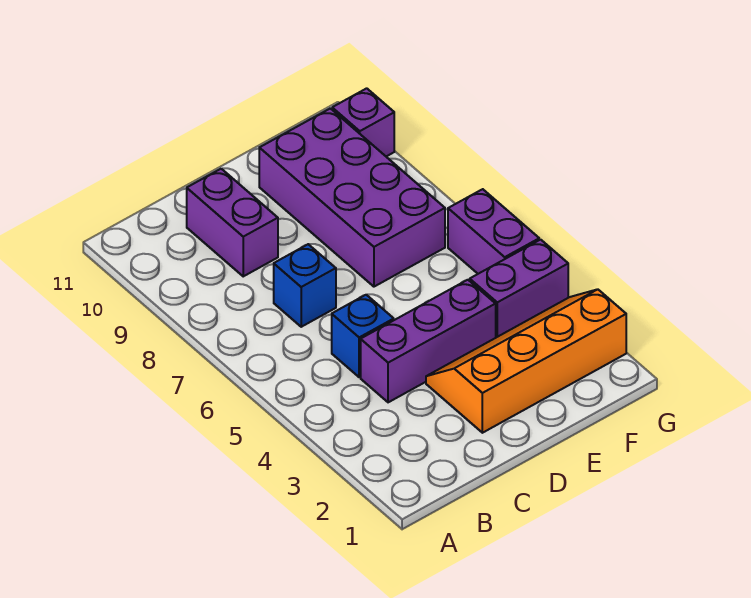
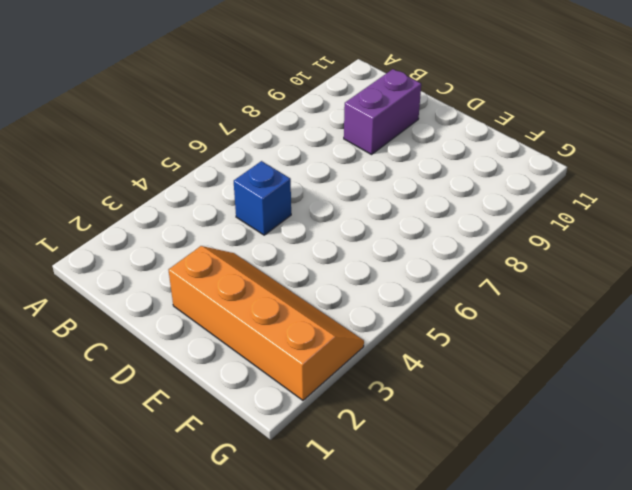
none -> purple brick C4:E4 level 1
none -> blue brick C7 level 1

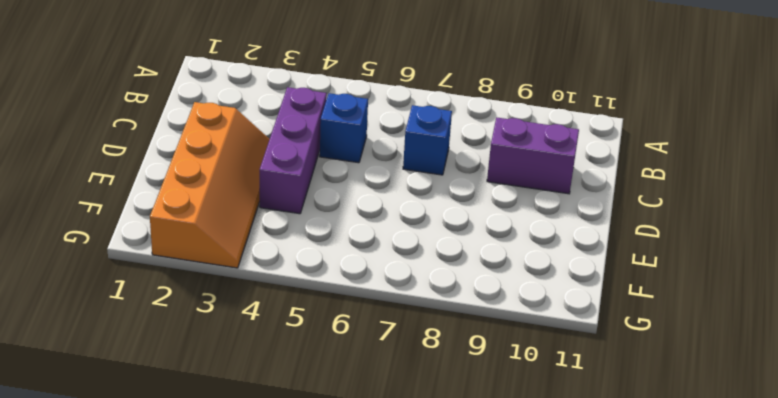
none -> purple brick E7:F10 level 1
none -> purple brick F4:G4 level 1

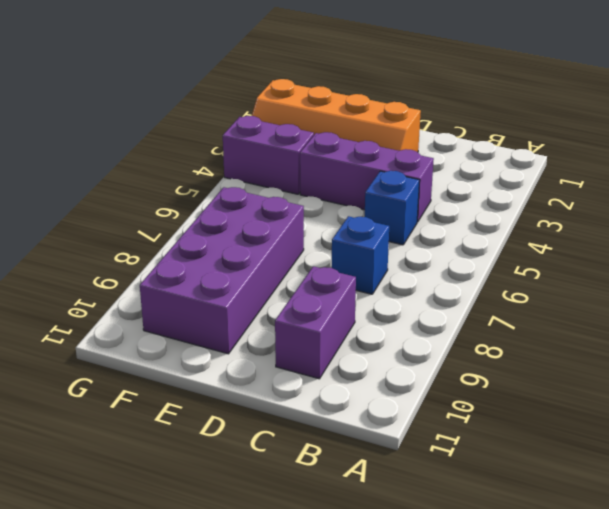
none -> purple brick G5:G6 level 1
none -> purple brick G10 level 1

